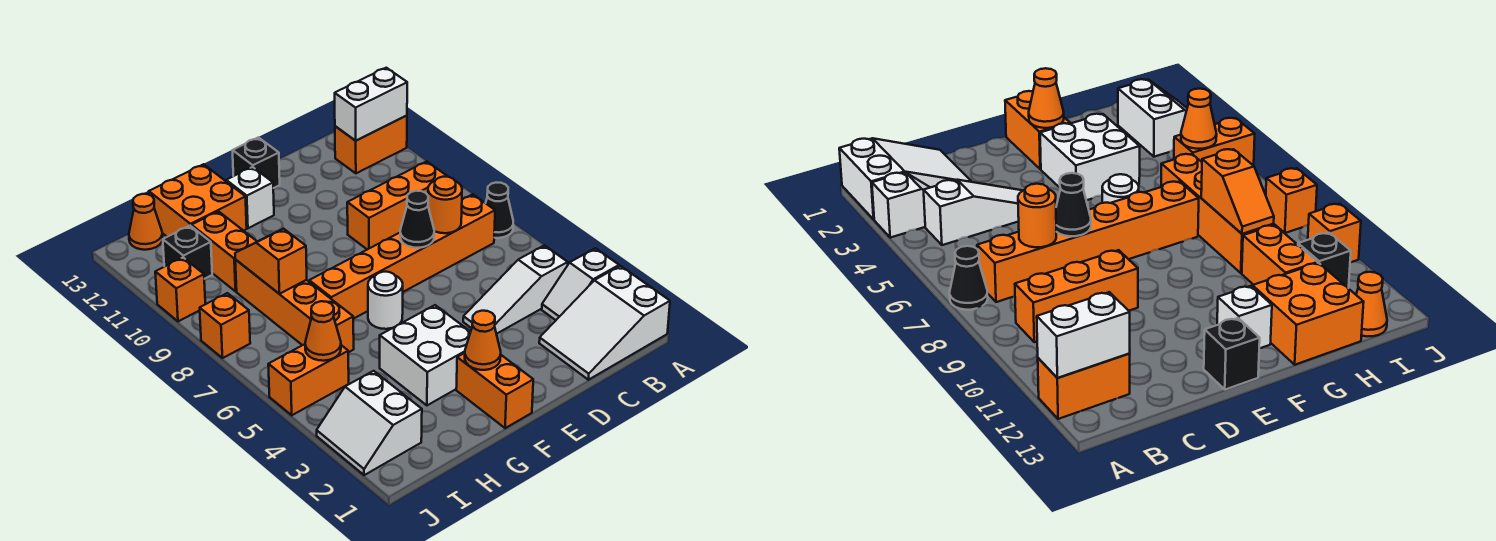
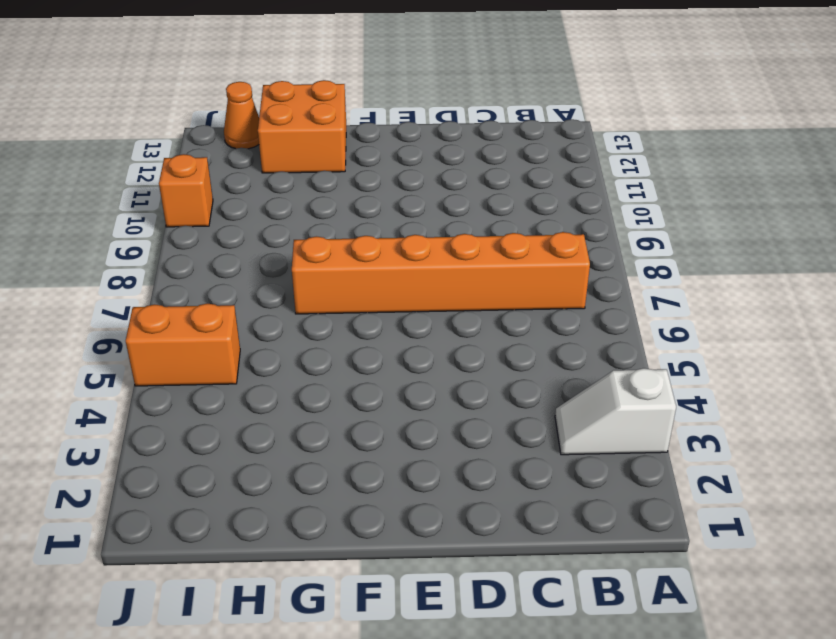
none -> white slope A1:C2 level 1 top A
none -> black cone A7 level 1
none -> orange brick A12:B12 level 1

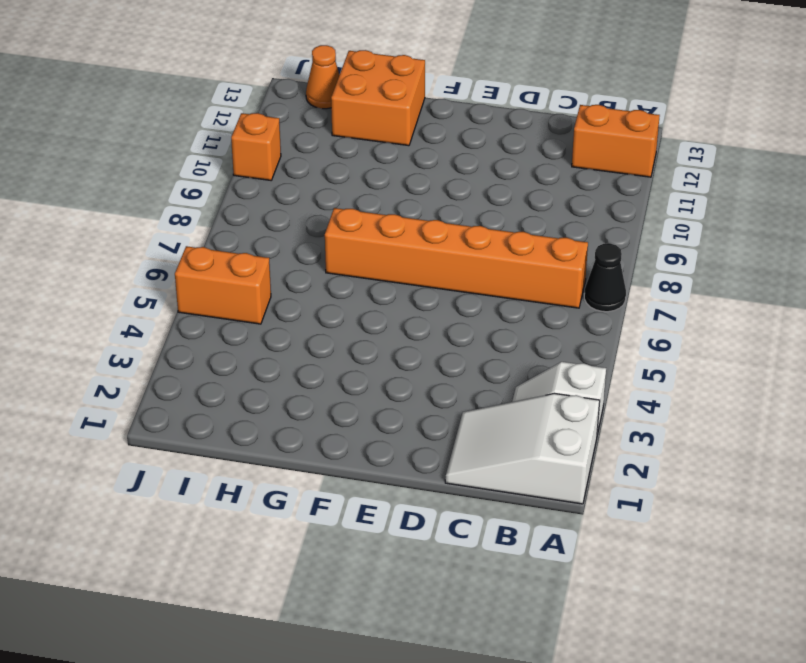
none -> white slope B4:D4 level 1 top B
none -> orange brick B9:D9 level 1
none -> black brick E13 level 1

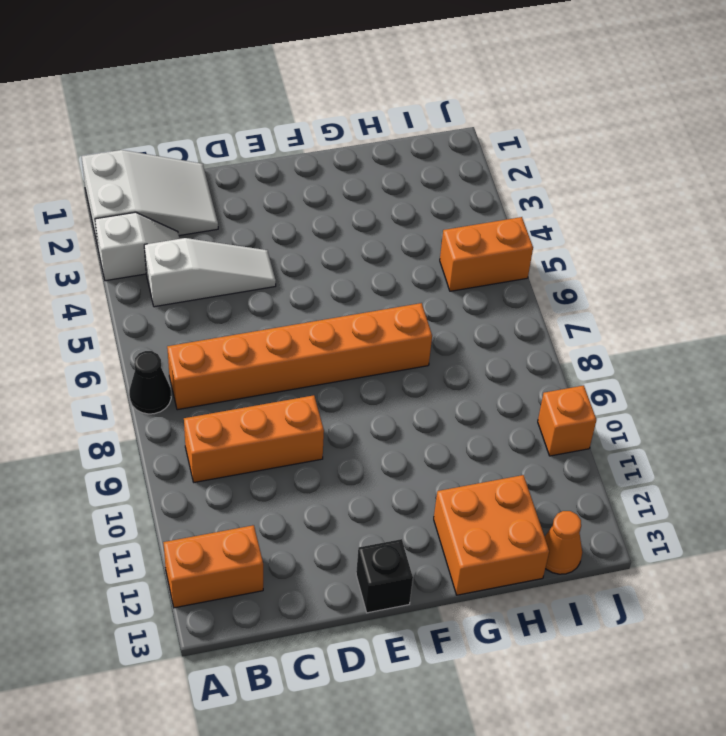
none -> orange brick F1:F2 level 1
none -> white brick F3:G4 level 1
none -> white round brick F6 level 1

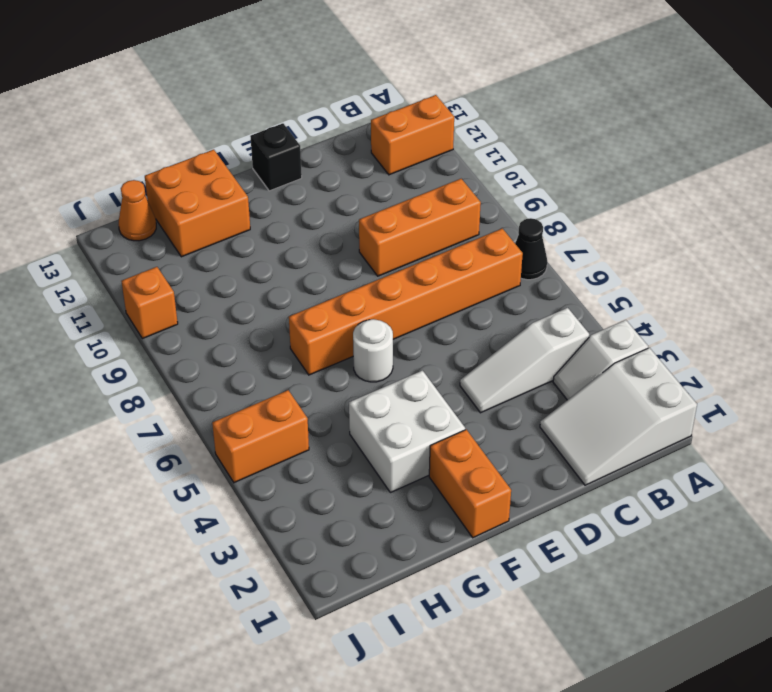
none -> white brick F12 level 1
none -> orange brick H6:H9 level 1
none -> orange brick H10:H11 level 1

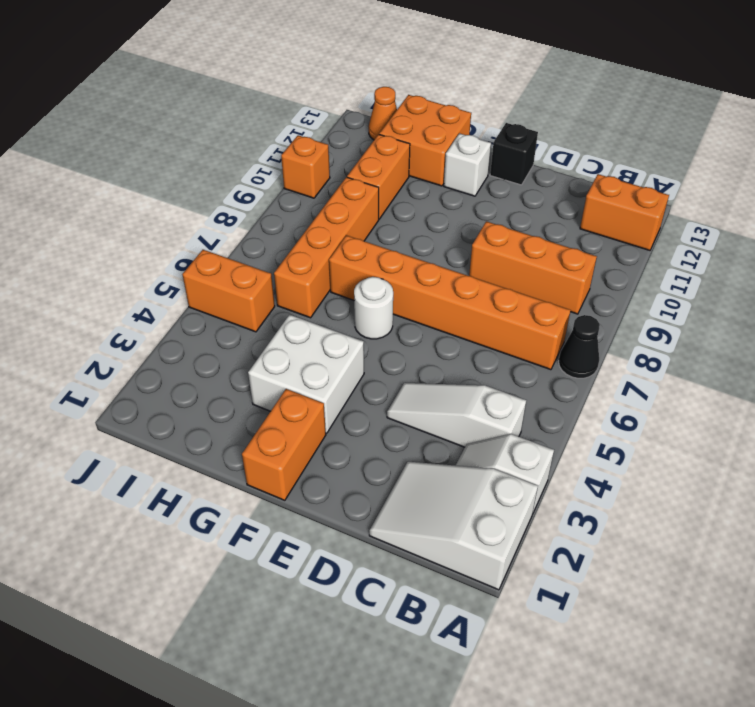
none -> white slope I2:J3 level 1 top I
none -> black brick I11 level 1
none -> orange brick J8 level 1

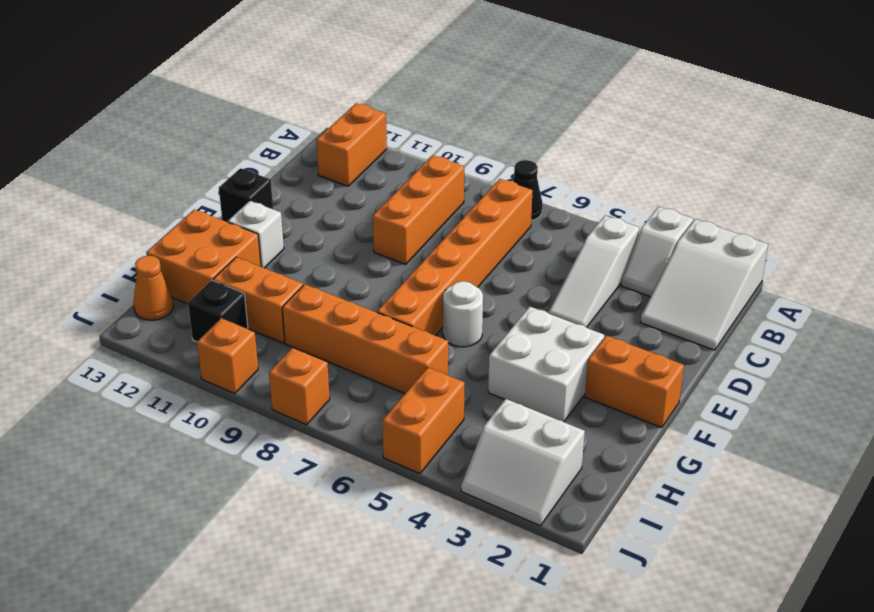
none -> white brick A12:B12 level 2
none -> orange round brick C7 level 2
none -> black cone D7 level 2

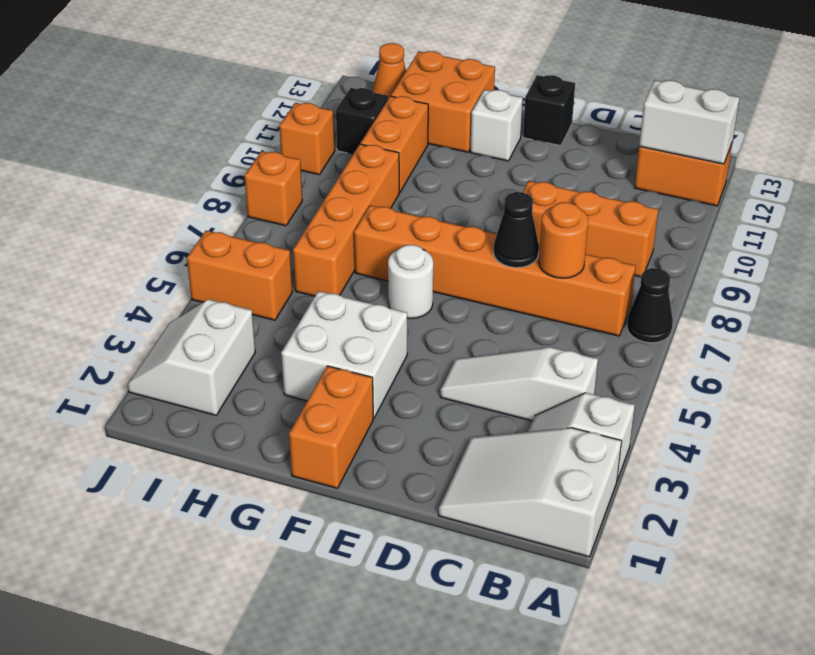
none -> orange cone F2 level 2
none -> orange slope H8:H9 level 2 top 8
none -> orange cone I5 level 2

